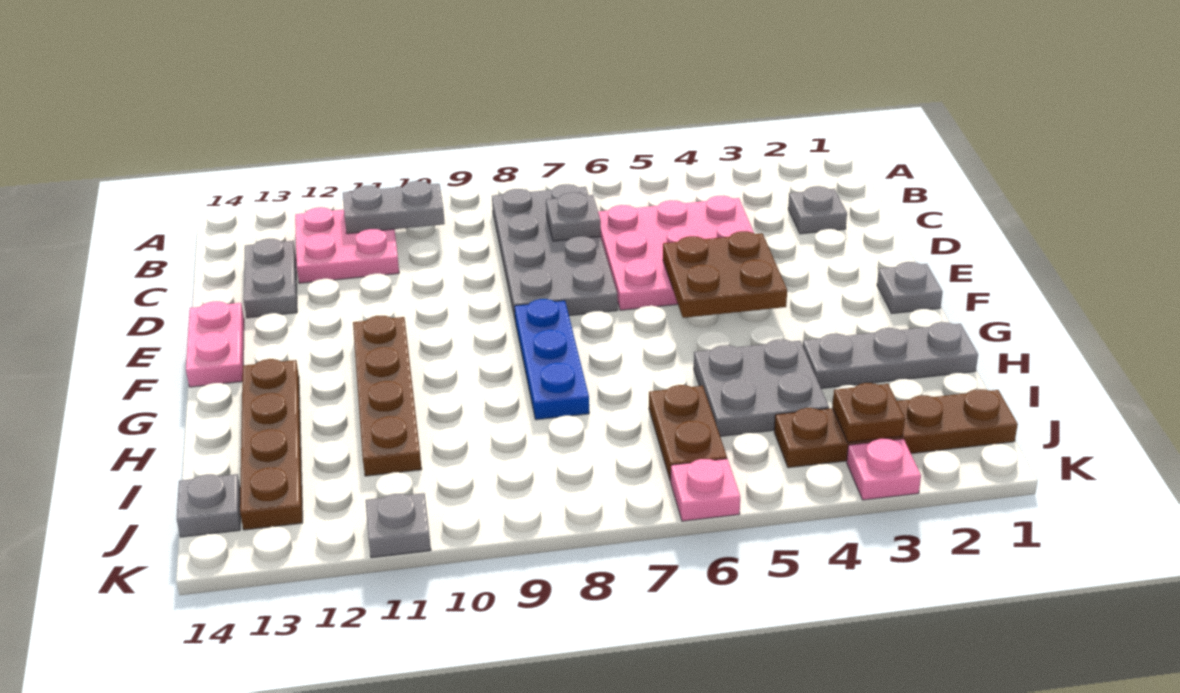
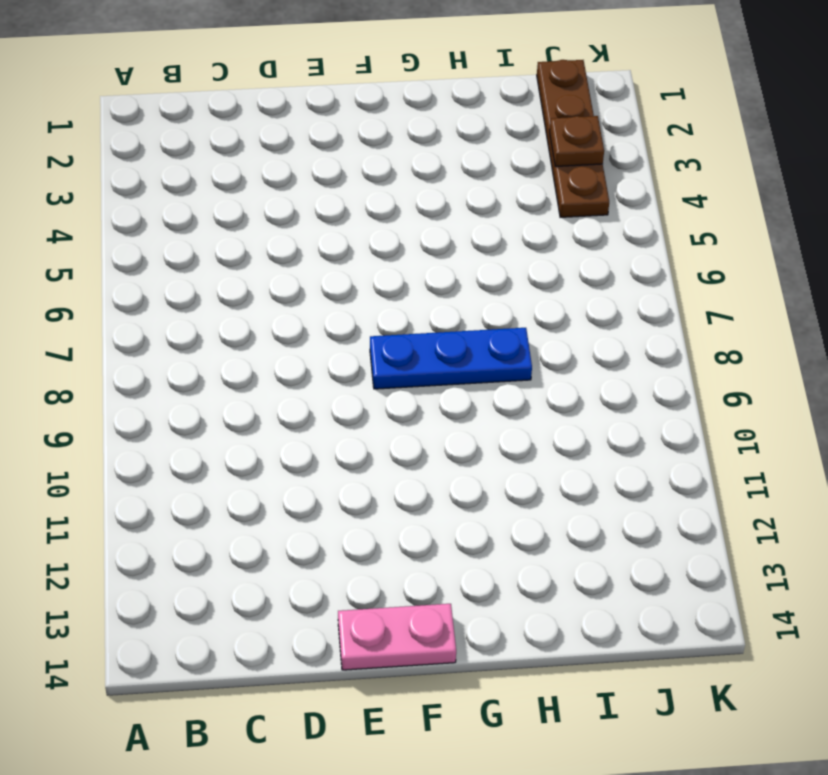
none -> grey plate B7:E8 level 1
none -> pink plate B11:C12 level 1
none -> grey plate C2 level 1

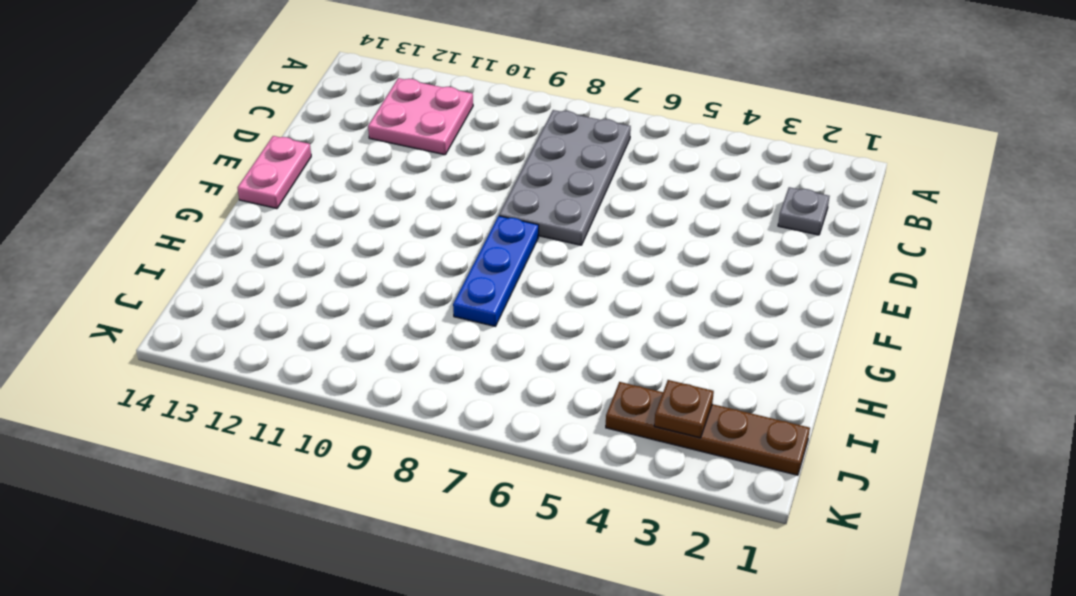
none -> pink plate C4:E6 level 1
none -> grey plate C13:D13 level 1
none -> grey plate F1 level 1

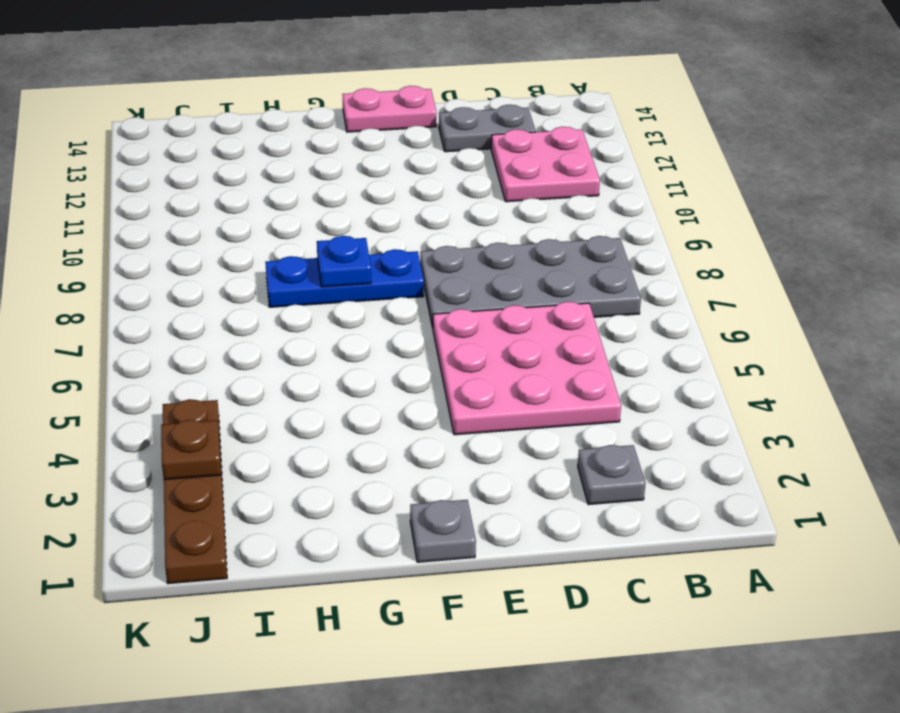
blue plate G8 level 2 -> none
none -> brown plate F11:I11 level 1
none -> brown plate G13:J13 level 1
none -> grey plate H1:H3 level 1

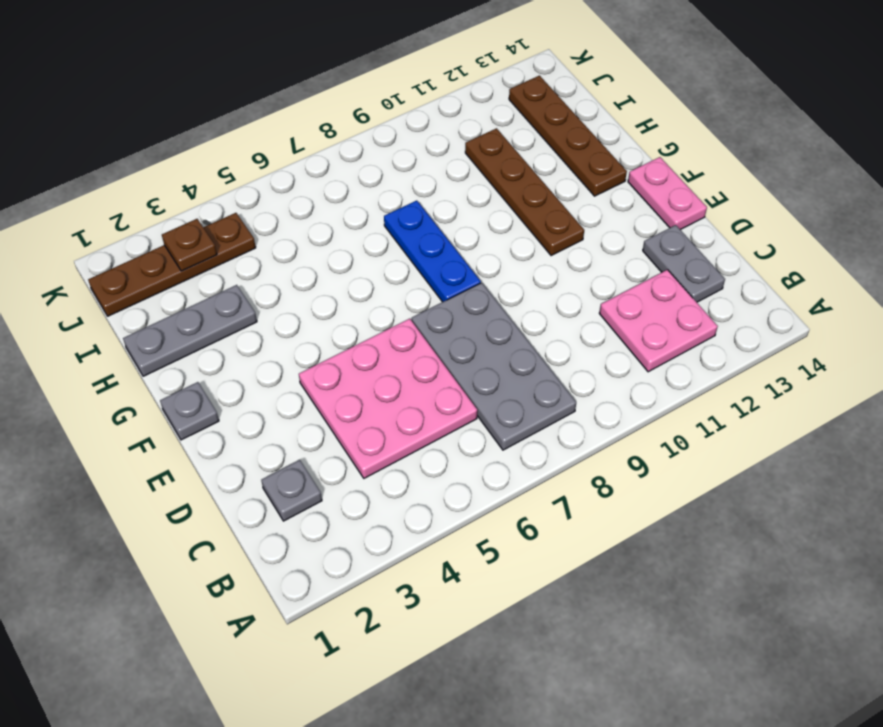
none -> grey plate H4:I5 level 1
none -> brown plate I6:J6 level 1
none -> grey plate J14 level 1

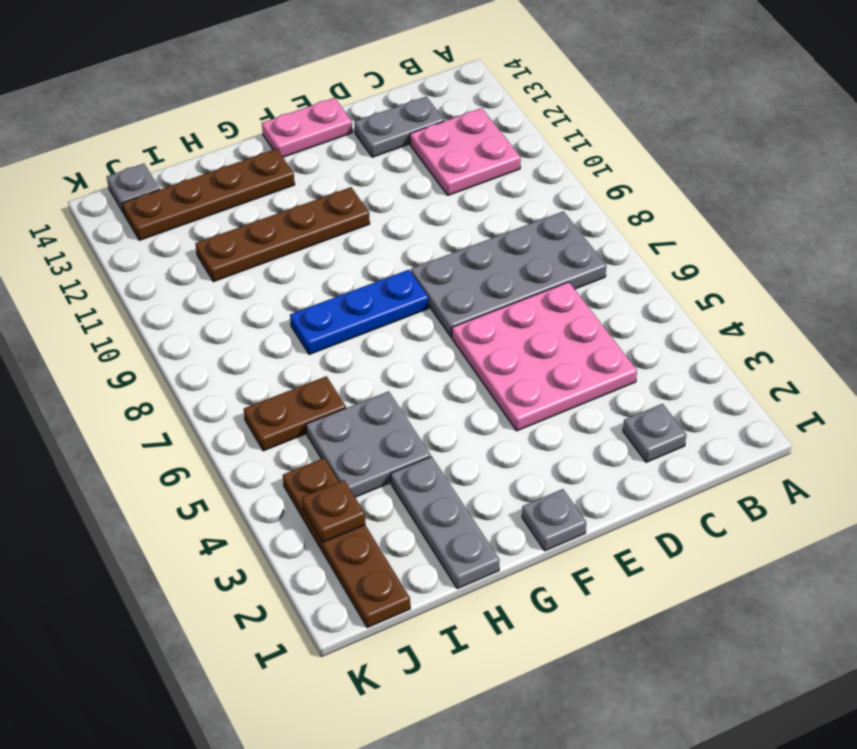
none -> pink plate K3 level 1
none -> pink plate K6 level 1
none -> grey plate K11 level 1

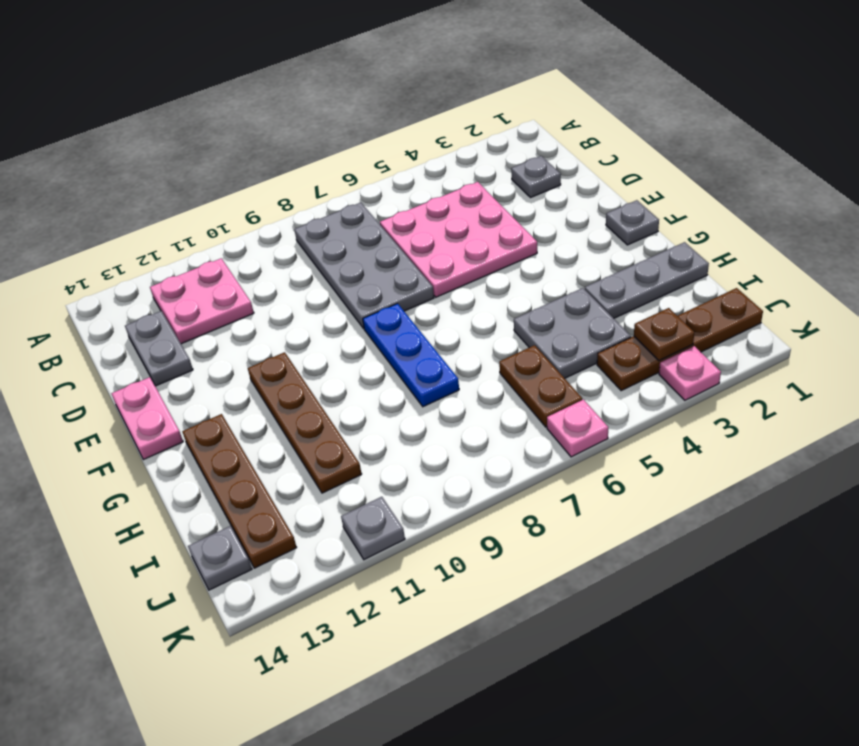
none -> grey plate B10:B11 level 2
none -> grey plate C7 level 2
none -> brown plate E4:F5 level 2

